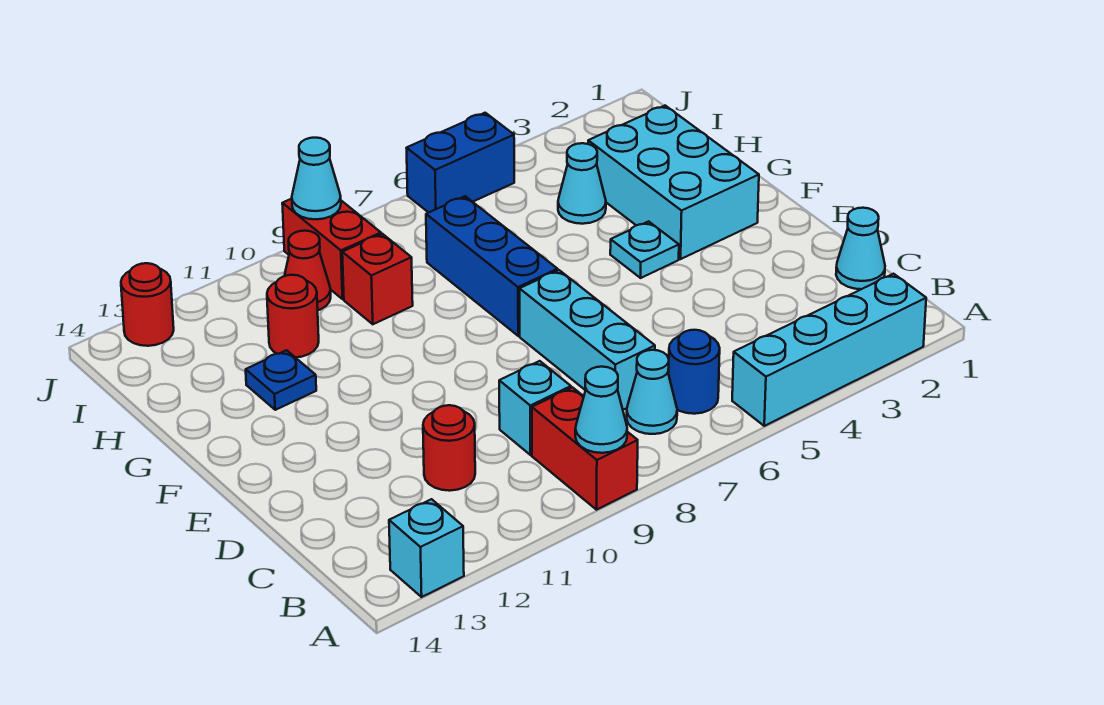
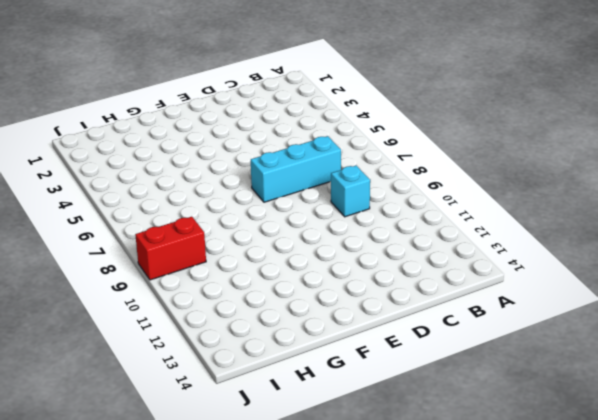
none -> cyan brick A2:A5 level 1
none -> red brick A9:B9 level 1
none -> cyan brick A13 level 1

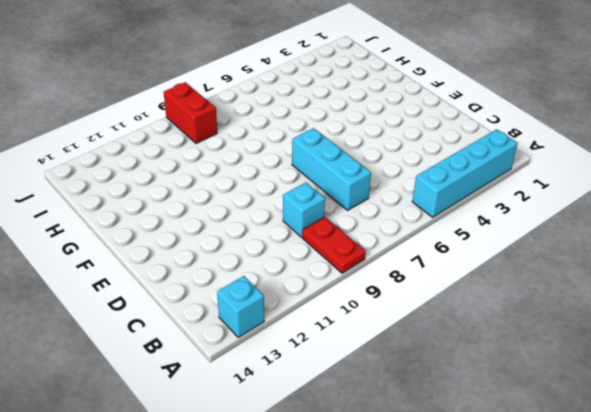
red plate A9:B9 level 1 -> red brick A9:B9 level 1
none -> blue round brick B6 level 1
none -> cyan cone B7 level 1
none -> cyan cone C1 level 1

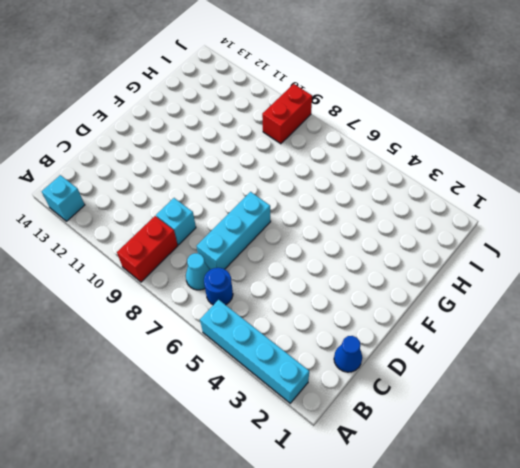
blue cone C1 level 1 -> cyan cone C1 level 1
none -> red round brick C11 level 1
none -> cyan brick F2:H3 level 1
none -> cyan plate F4 level 1

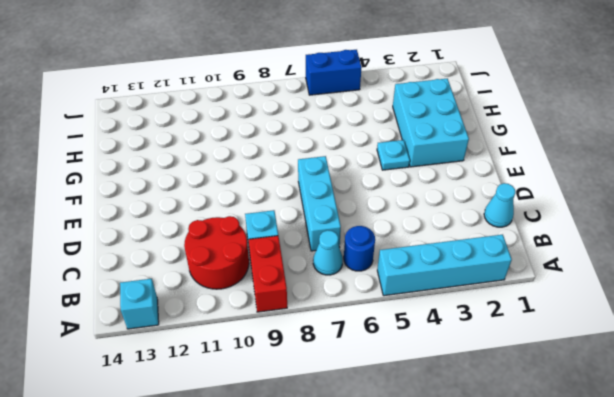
red round brick B10:C11 level 1 -> red round brick C11 level 1
none -> blue brick F7:H7 level 1
none -> blue plate G12 level 1
none -> cyan cone H4 level 1

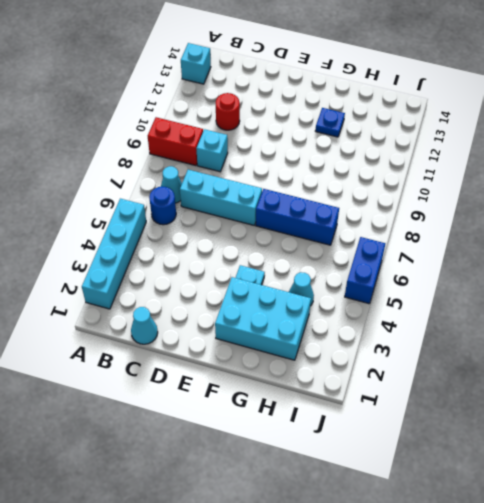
none -> red brick H9 level 1
none -> red round brick H11 level 1
none -> red brick I9:J9 level 1

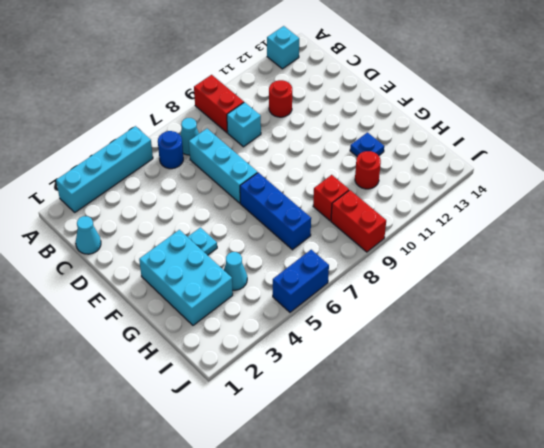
none -> red cone I10 level 1
none -> red round brick J13 level 1
none -> cyan cone A9 level 2

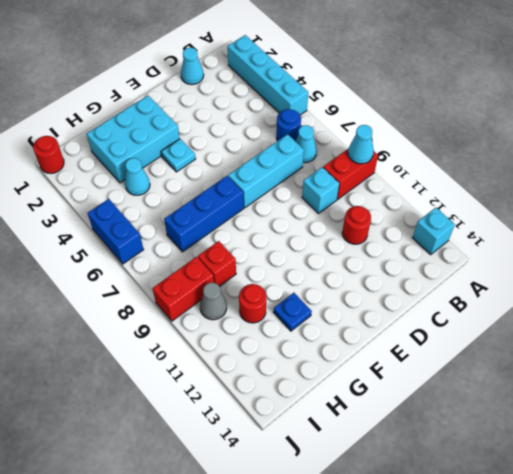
grey cone I10 level 1 -> red cone I10 level 1
red round brick J1 level 1 -> red round brick J13 level 1
none -> cyan cone J9 level 2

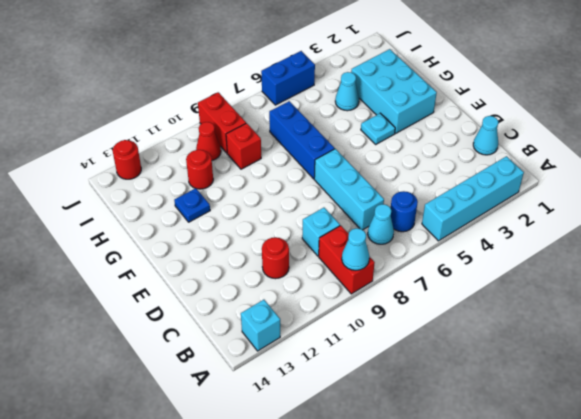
none -> cyan cone J9 level 2

